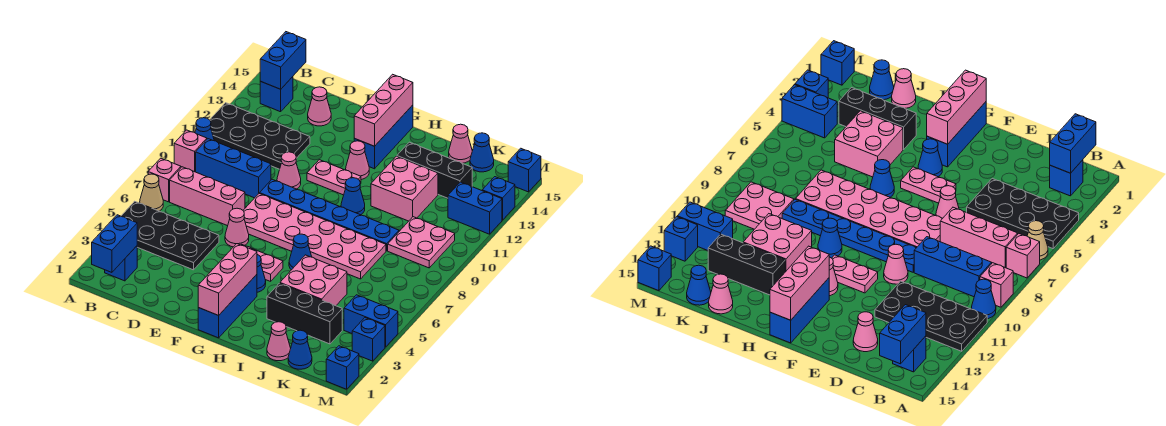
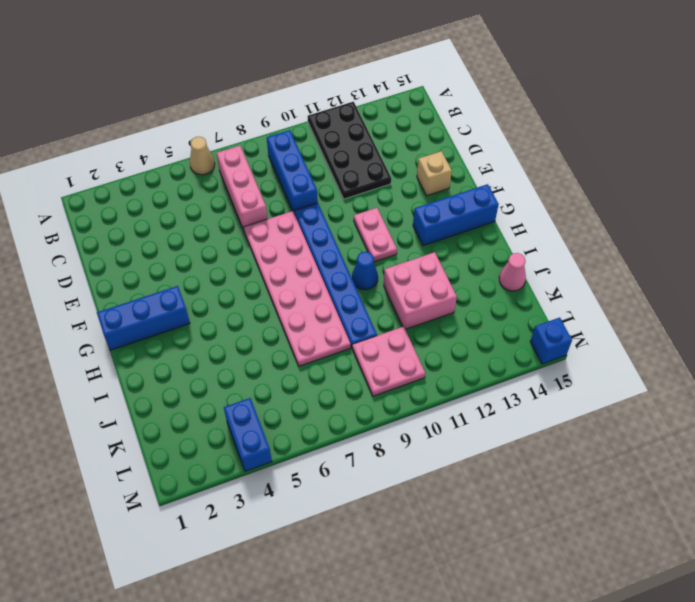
tan brick E14 level 1 -> none
none -> black plate A4:D5 level 1
none -> pink brick A7 level 1
none -> pink brick A9 level 1
none -> blue cone A10 level 1

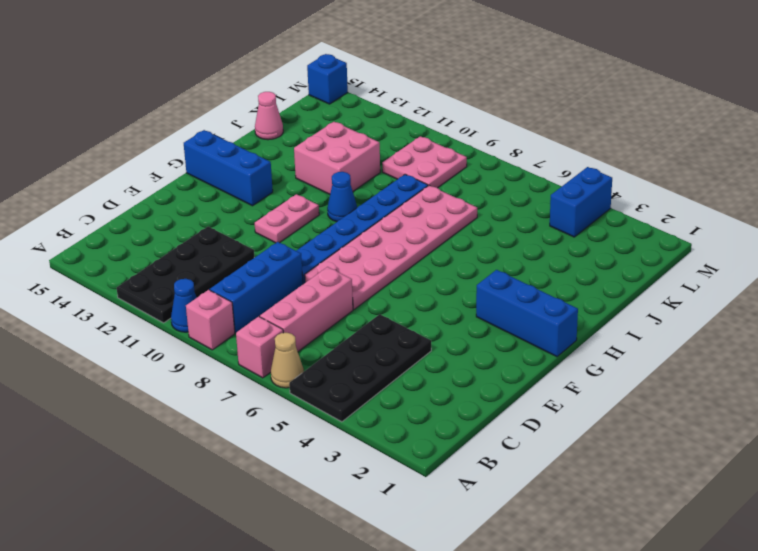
none -> blue brick B2 level 1
none -> blue brick B14 level 1
none -> pink cone D14 level 1
none -> pink cone E6 level 1

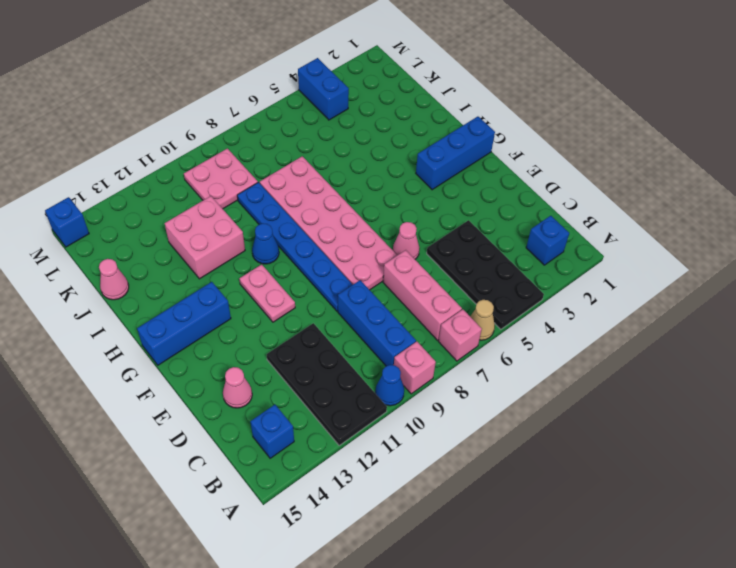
none -> pink cone E10 level 1
none -> pink plate F5:G5 level 1
none -> blue cone G4 level 1
none -> pink cone G12 level 1

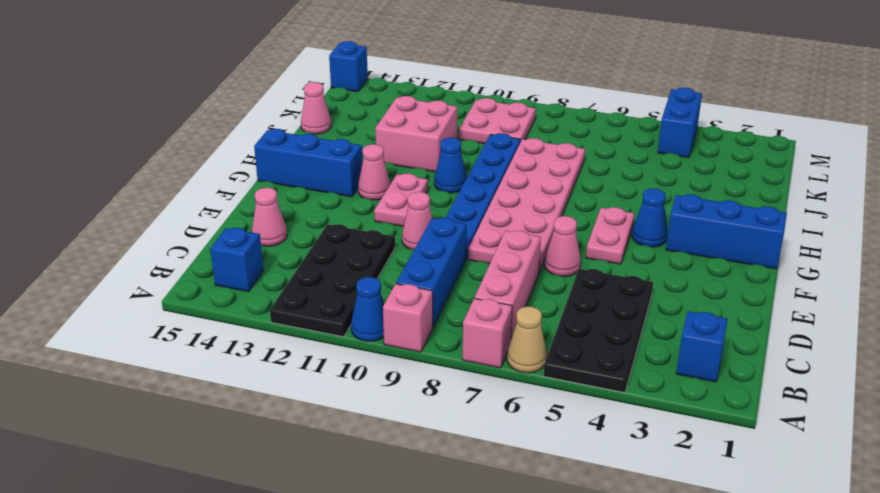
none -> blue cone H6 level 1
none -> black brick I3:K3 level 1
none -> pink brick I4:J5 level 1
none -> black brick I13:K13 level 1

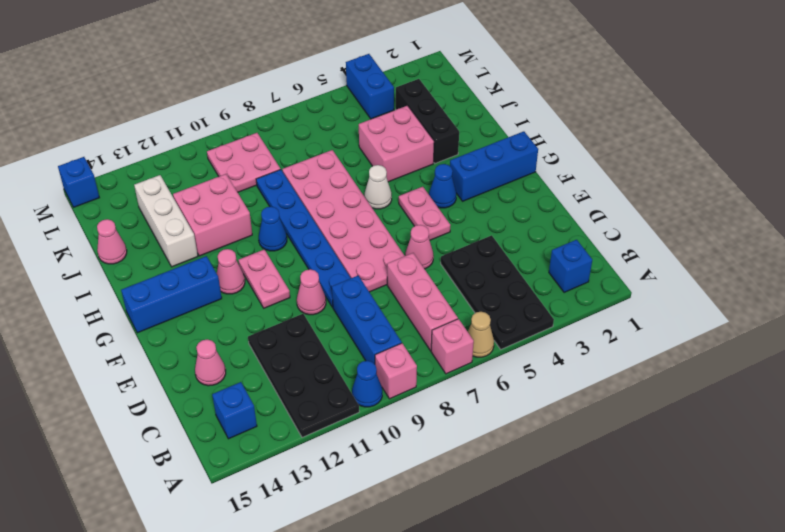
white cone H6 level 1 -> blue cone H6 level 1
white brick I13:K13 level 1 -> black brick I13:K13 level 1
none -> pink cone J1 level 1
none -> blue cone K1 level 1
none -> blue cone K15 level 1
none -> blue brick L12:M12 level 1

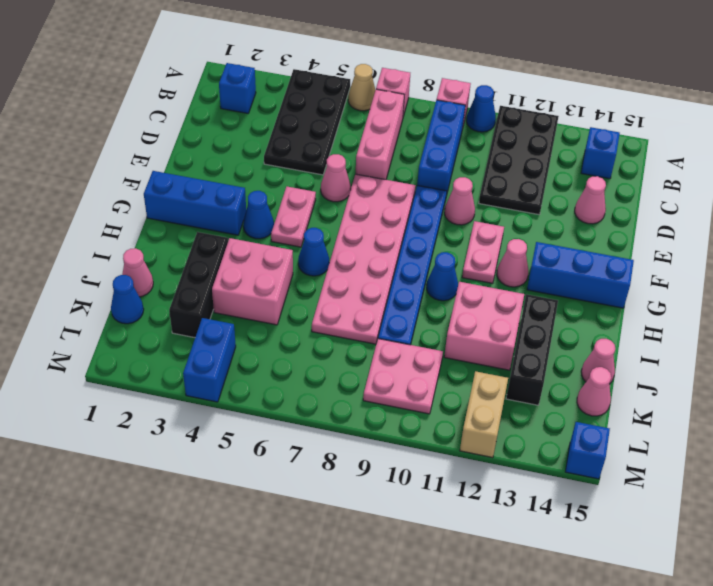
pink cone K15 level 1 -> blue cone K15 level 1
tan brick L12:M12 level 1 -> blue brick L12:M12 level 1
none -> blue brick M1 level 1
none -> blue brick M3 level 1
none -> blue brick M13 level 1
none -> blue brick B1:B2 level 2

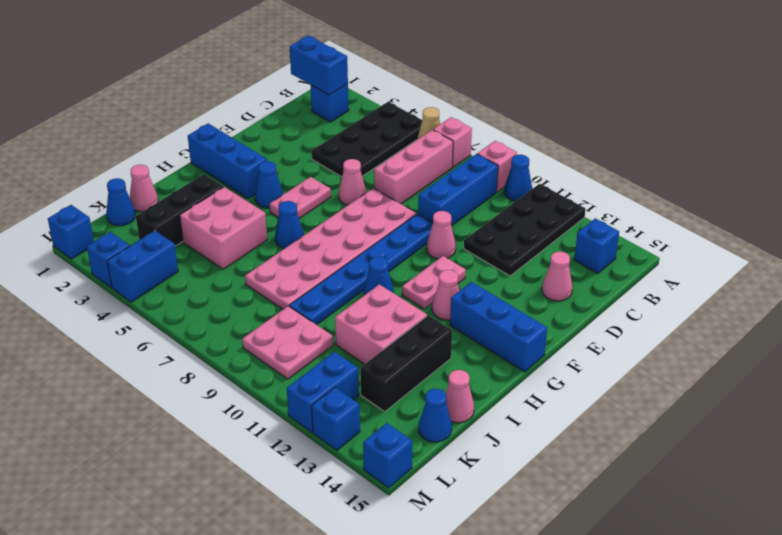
none -> blue brick B14:B15 level 2
none -> pink brick G1:G3 level 2
none -> pink brick G13:G15 level 2

